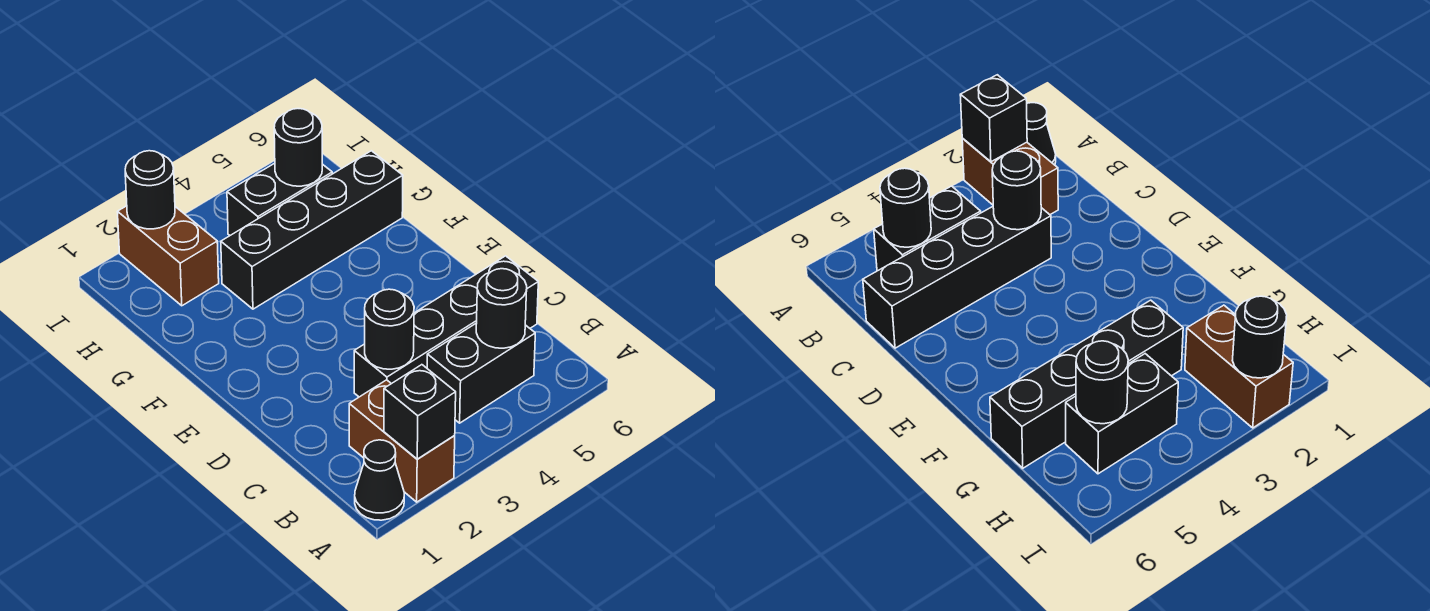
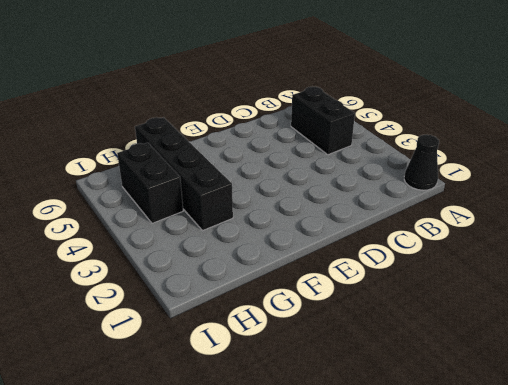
none -> brown brick A2:B2 level 1
none -> black brick C3:C6 level 1
none -> brown brick H2:I2 level 1

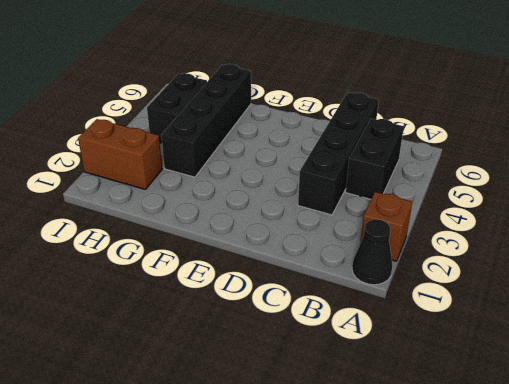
brown brick A2 level 1 -> brown brick A2:B2 level 1
none -> black brick A2 level 2
none -> black round brick B5 level 2
none -> black round brick C3 level 2

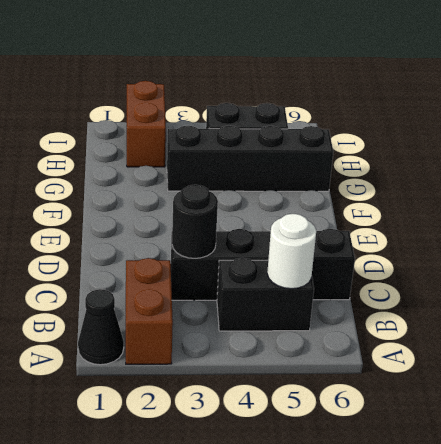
white round brick B5 level 2 -> black round brick B5 level 2
none -> black brick A2 level 2
none -> black round brick H5 level 2
none -> black round brick I2 level 2

